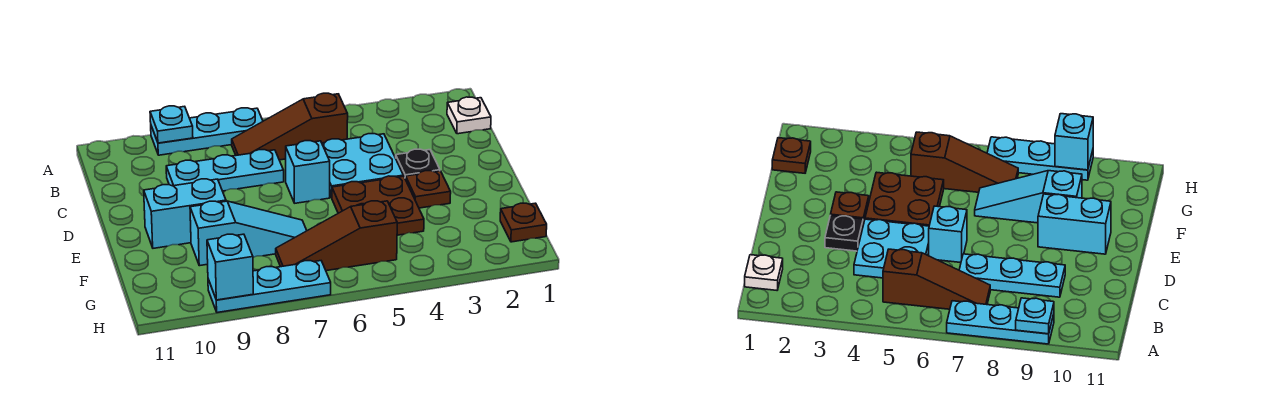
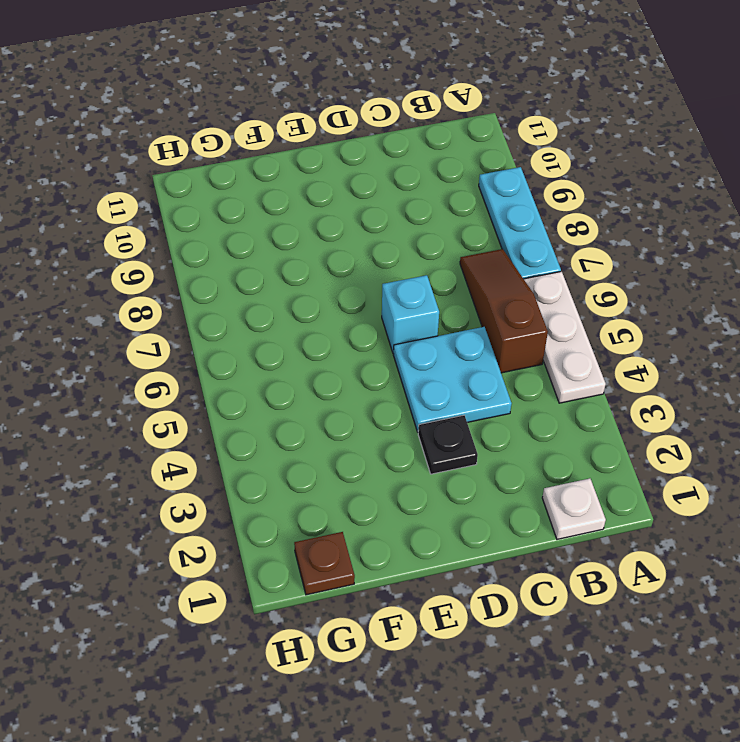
white plate A4:A6 level 1 -> none
none -> cyan plate C7:C9 level 1
none -> brown plate E3 level 1
none -> brown plate E4:F5 level 1

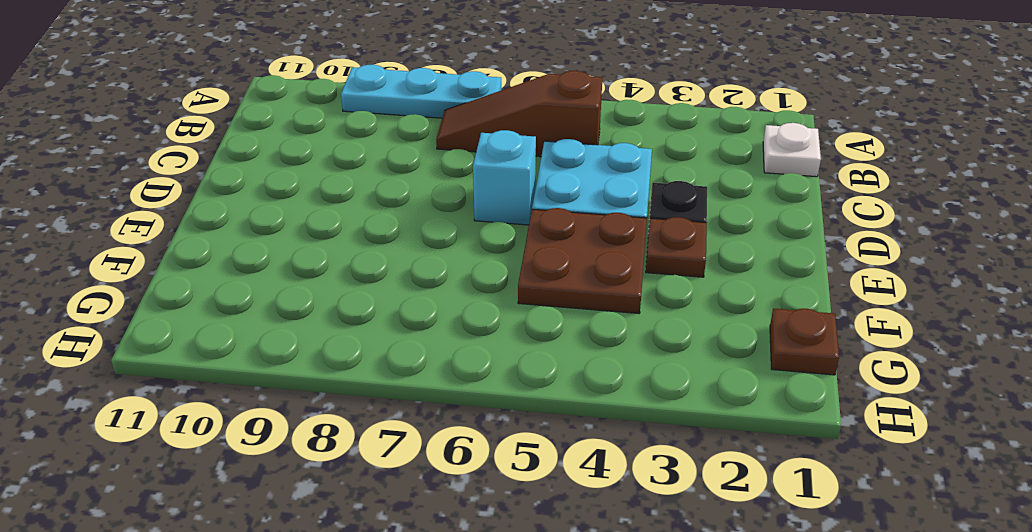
none -> cyan plate C7:C9 level 1
none -> cyan brick E9:E10 level 1
none -> cyan slope F7:F9 level 1 top 9

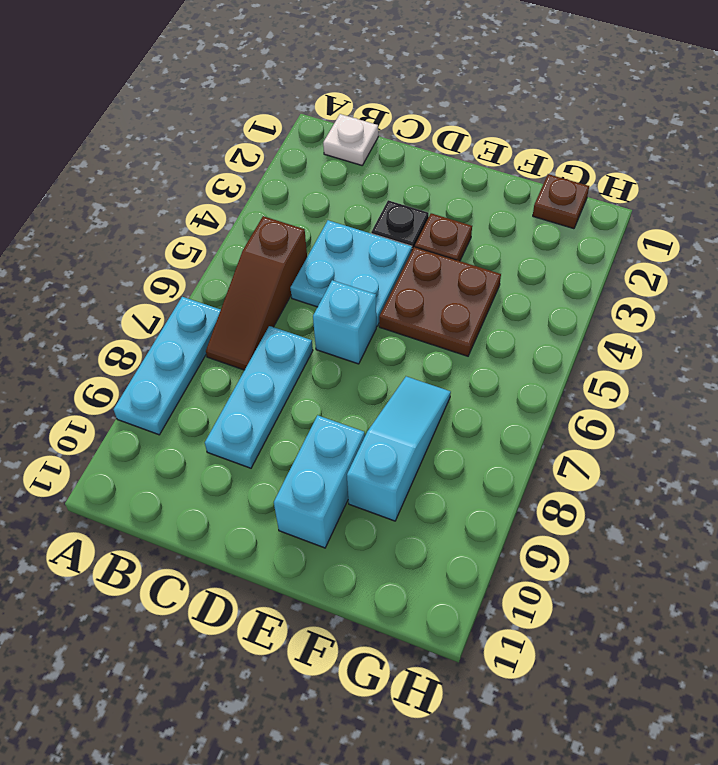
none -> brown slope G5:G7 level 1 top 5
none -> cyan plate H7:H9 level 1
none -> cyan plate A9 level 2

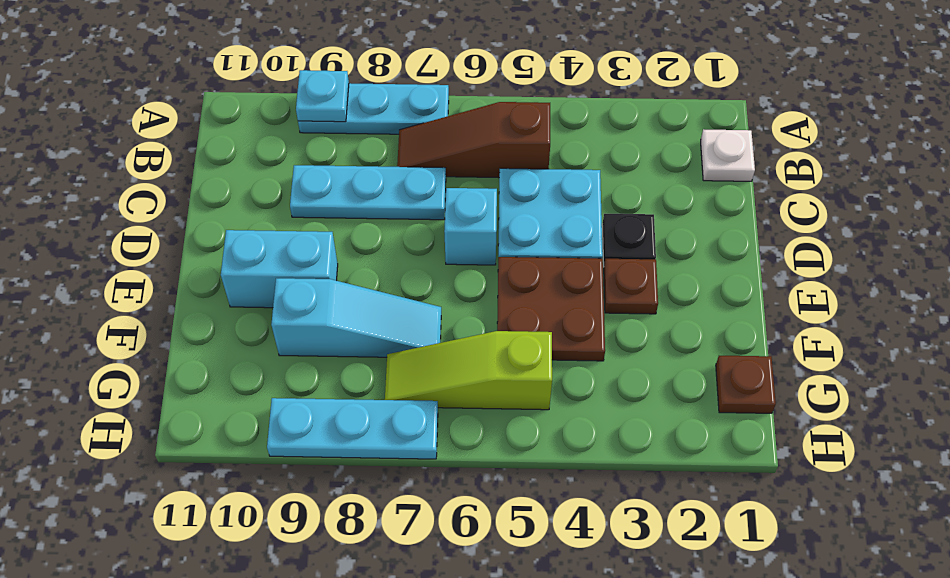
lime slope G5:G7 level 1 top 5 -> brown slope G5:G7 level 1 top 5
none -> cyan brick H9 level 2

